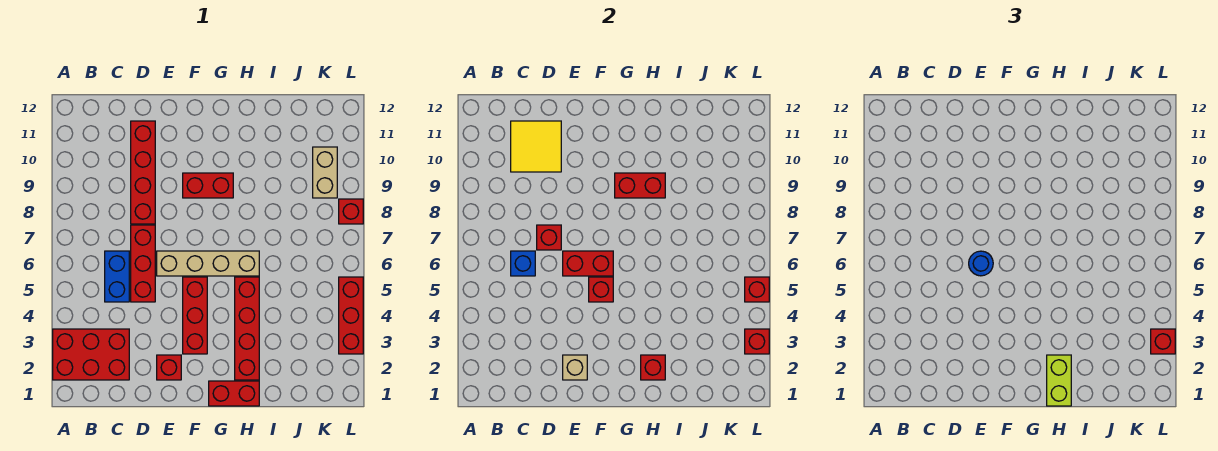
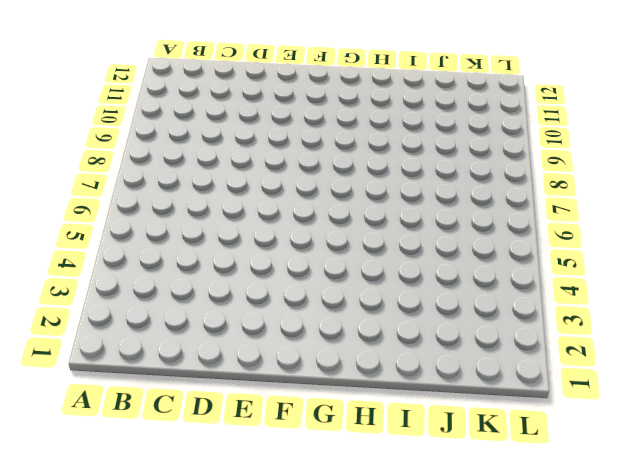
none -> red brick A2:C3 level 1
none -> blue brick C5:C6 level 1
none -> red brick D5:D7 level 1

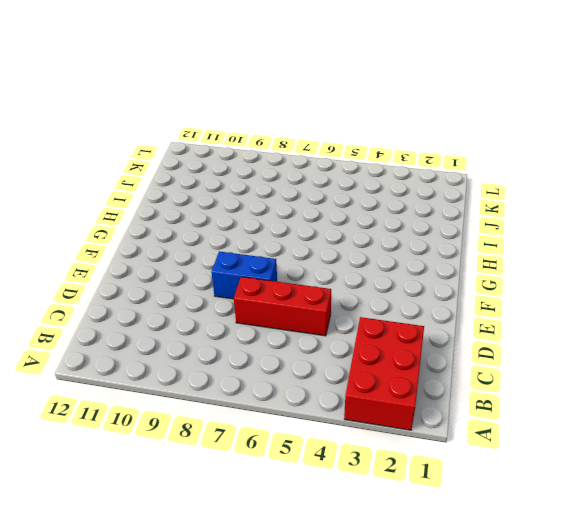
blue brick E7:E8 level 1 -> blue brick C5:C6 level 1
none -> red brick D8:D11 level 1
none -> red brick E2 level 1
none -> tan brick E6:H6 level 1

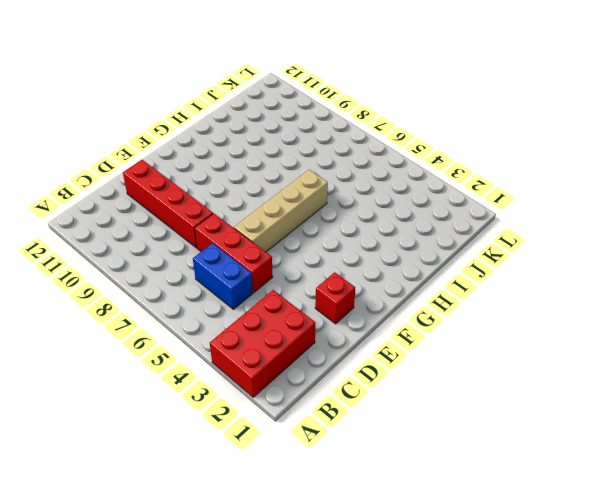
none -> red brick F3:F5 level 1
none -> red brick F9:G9 level 1
none -> red brick G1:H1 level 1

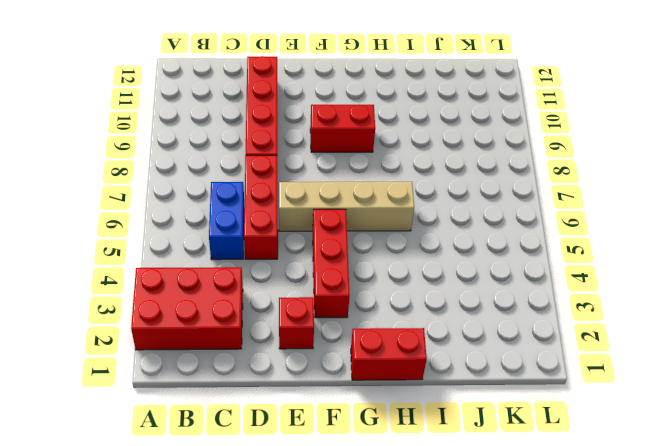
none -> red brick H2:H5 level 1
none -> tan brick K9:K10 level 1
none -> red brick L3:L5 level 1

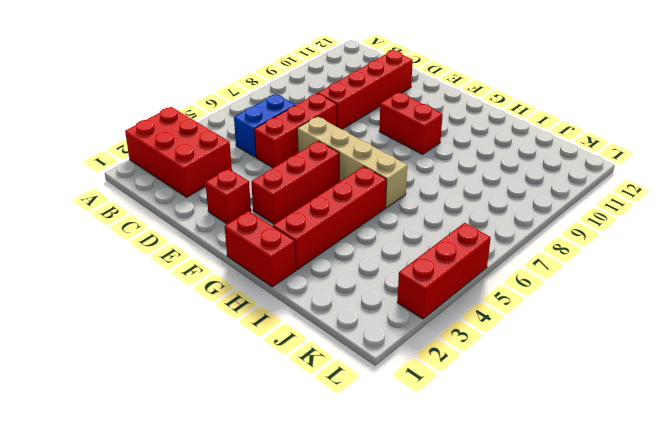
none -> tan brick K9:K10 level 1
none -> red brick L8 level 1
none -> blue brick C6 level 2

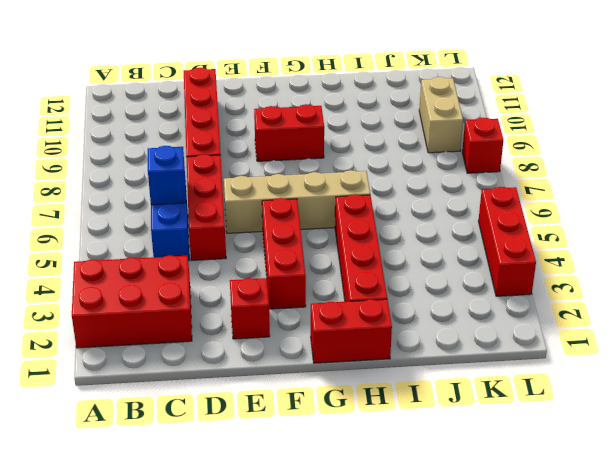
none -> yellow tile C10:D11 level 2
none -> red brick D7 level 2
none -> tan brick E2 level 2

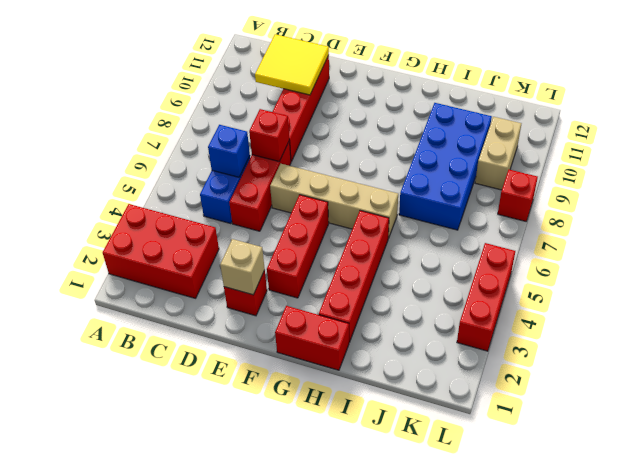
blue brick I7:J10 level 1 -> none
none -> red brick F9:G9 level 1
none -> red brick E6:F6 level 2
none -> red brick F5 level 2

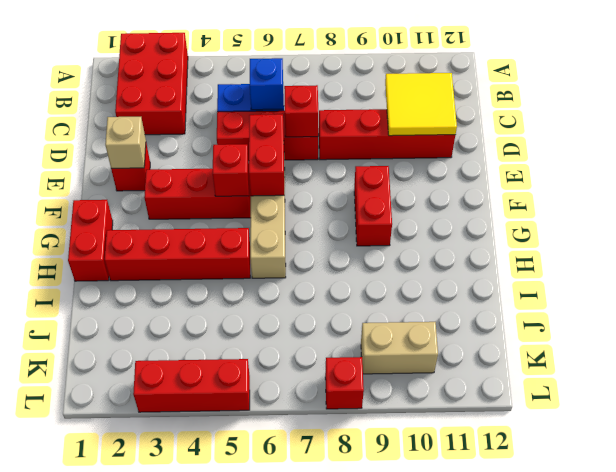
none -> red brick G9:H9 level 2
none -> red brick H2 level 2
none -> red brick L3 level 2

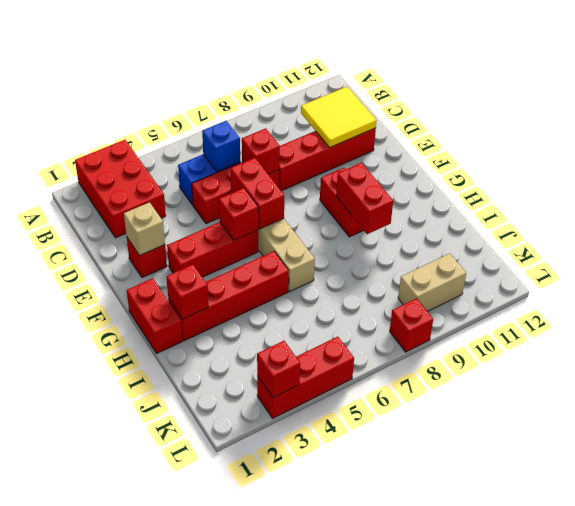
none -> red brick L5 level 2
none -> blue round brick E6 level 3
none -> lime brick H1:H2 level 3

